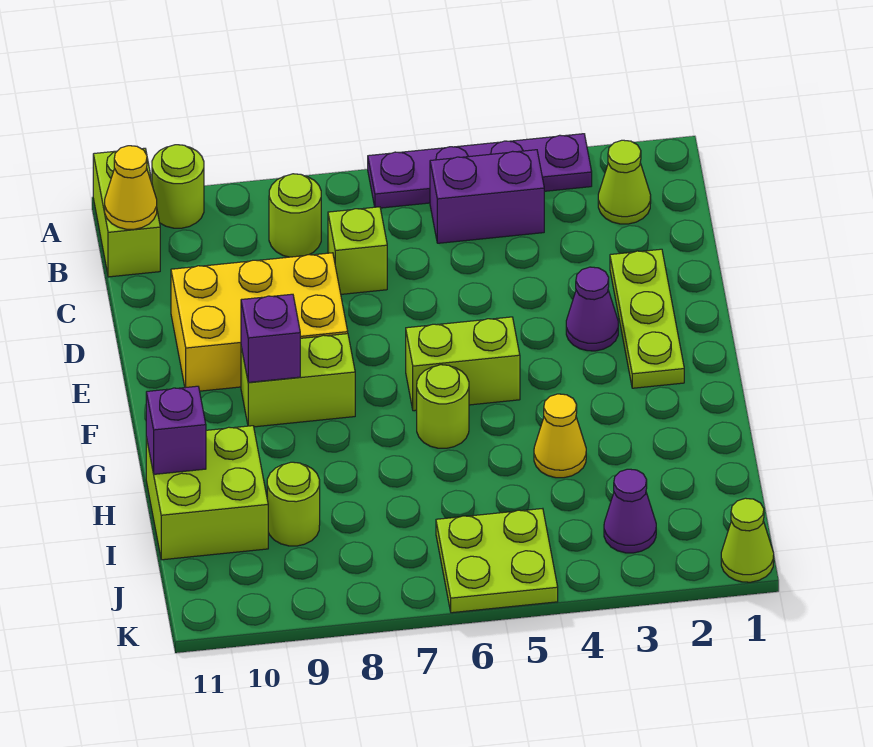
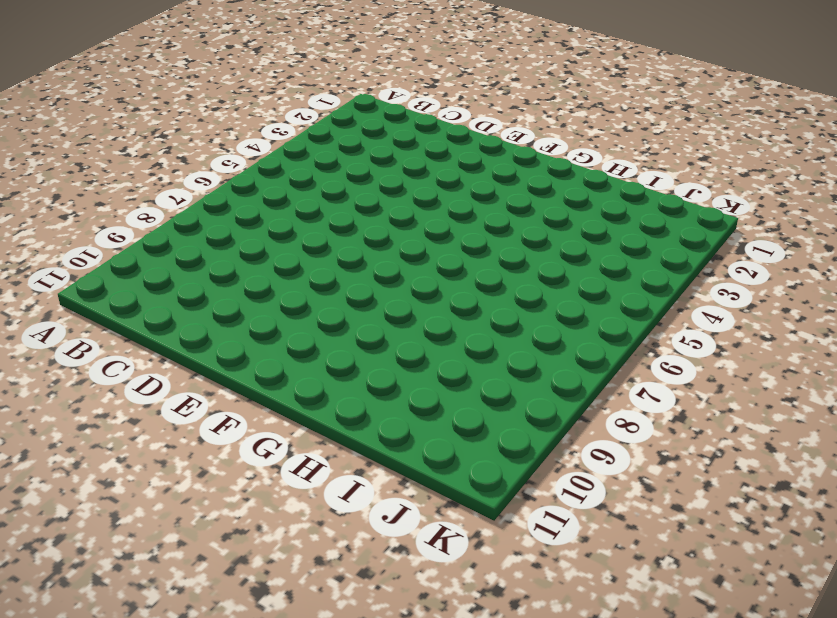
none -> purple plate A3:A6 level 1
none -> lime round brick A10 level 1
none -> lime brick A11:B11 level 1

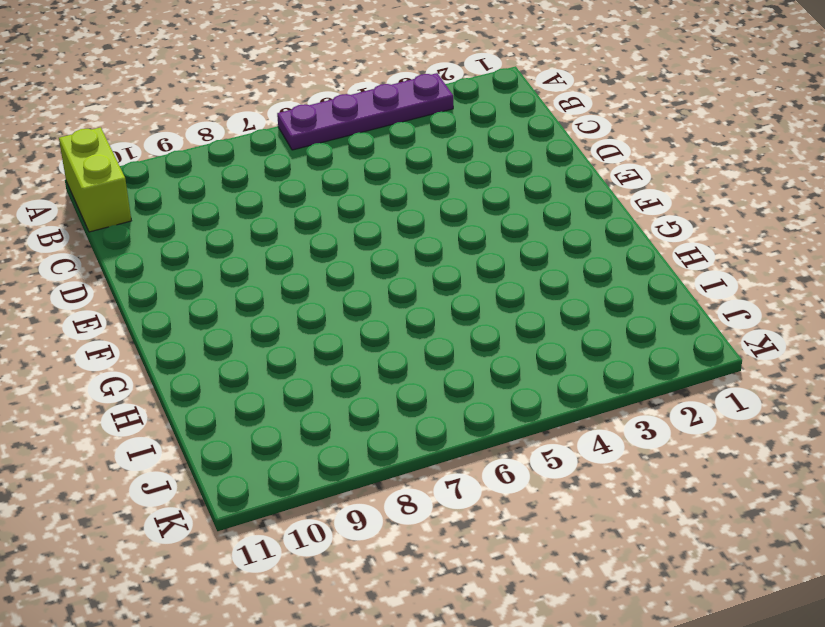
none -> lime round brick A10 level 1
none -> lime cone B2 level 1
none -> purple brick B4:B5 level 1

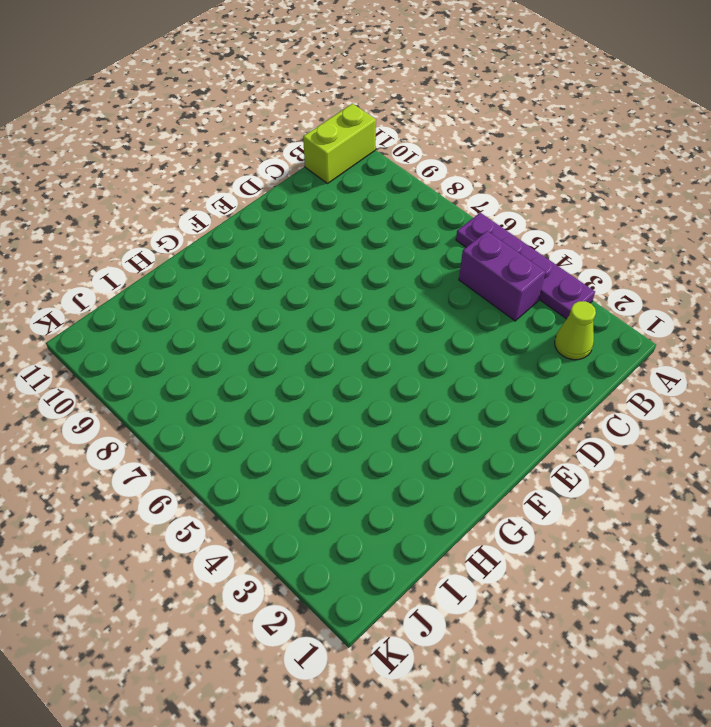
none -> lime round brick A10 level 1
none -> lime round brick B8 level 1
none -> lime brick C7 level 1

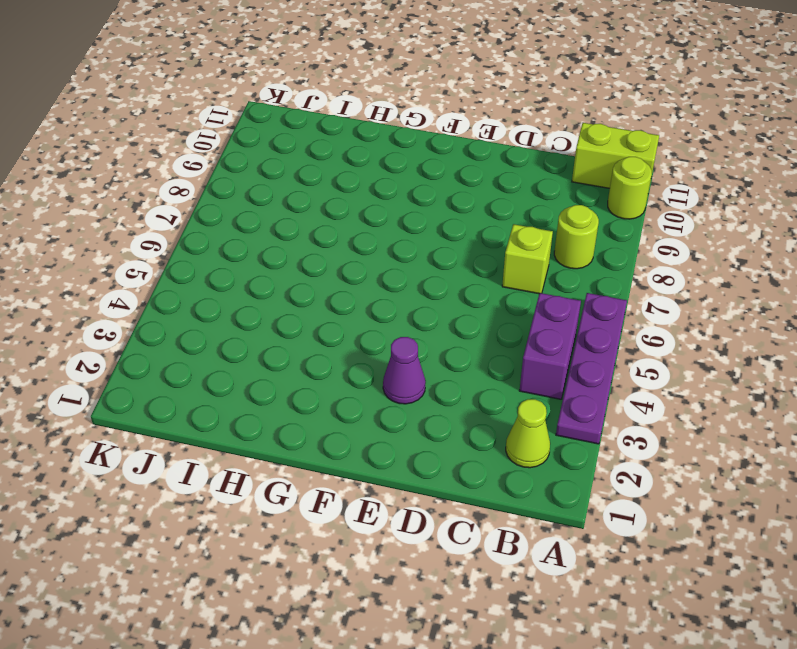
none -> lime plate D2:F2 level 1
none -> yellow brick D8:E10 level 1
none -> lime brick F5:F6 level 1

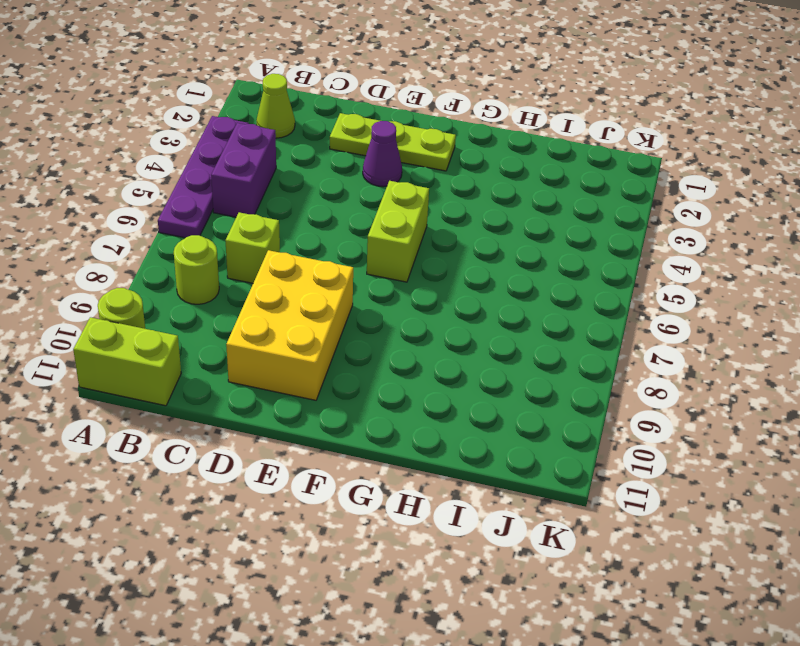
none -> lime brick F8:F9 level 1
none -> lime round brick G6 level 1
none -> yellow cone H4 level 1

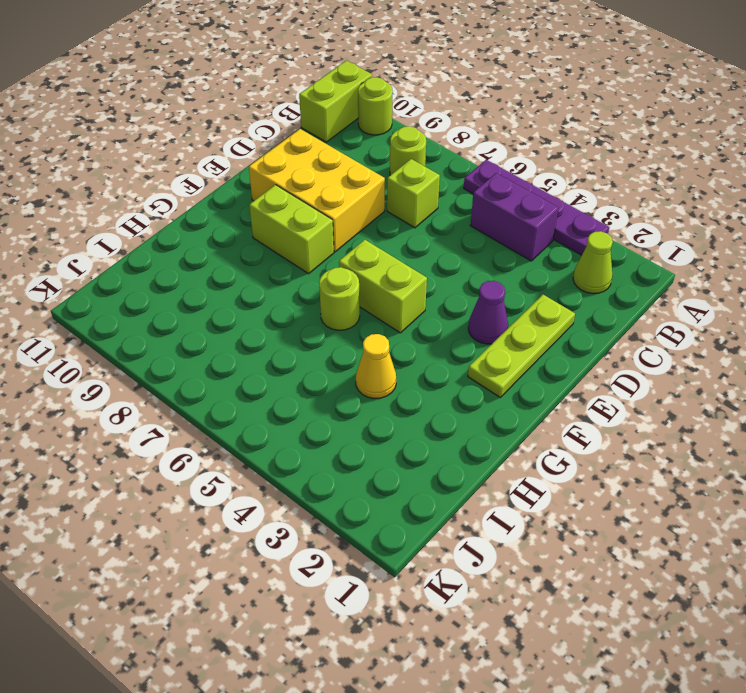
none -> lime brick H10:I11 level 1
none -> lime round brick I9 level 1
none -> purple cone J3 level 1

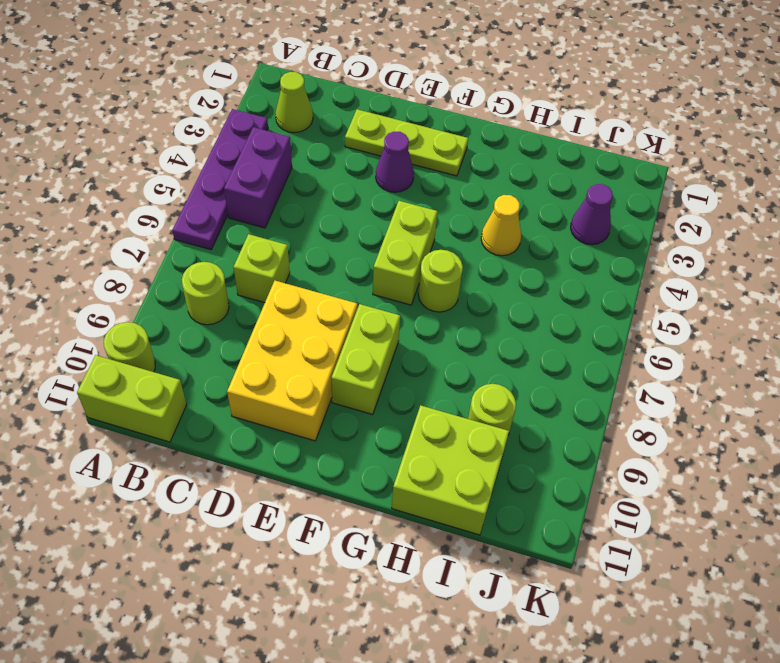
none -> lime plate J5:K6 level 1
none -> lime cone K1 level 1
none -> yellow cone B11 level 2

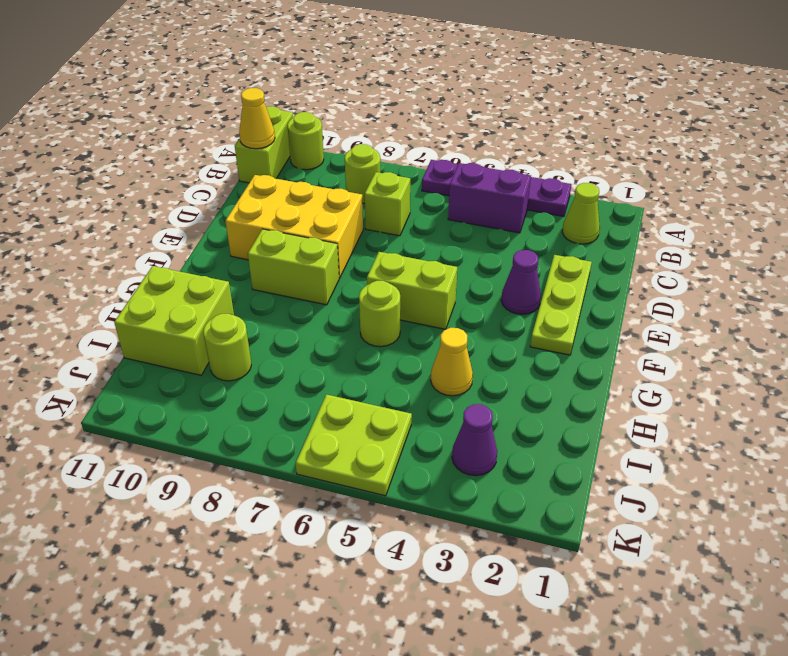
none -> lime cone K1 level 1
none -> purple brick F9 level 2
none -> purple brick H11 level 2

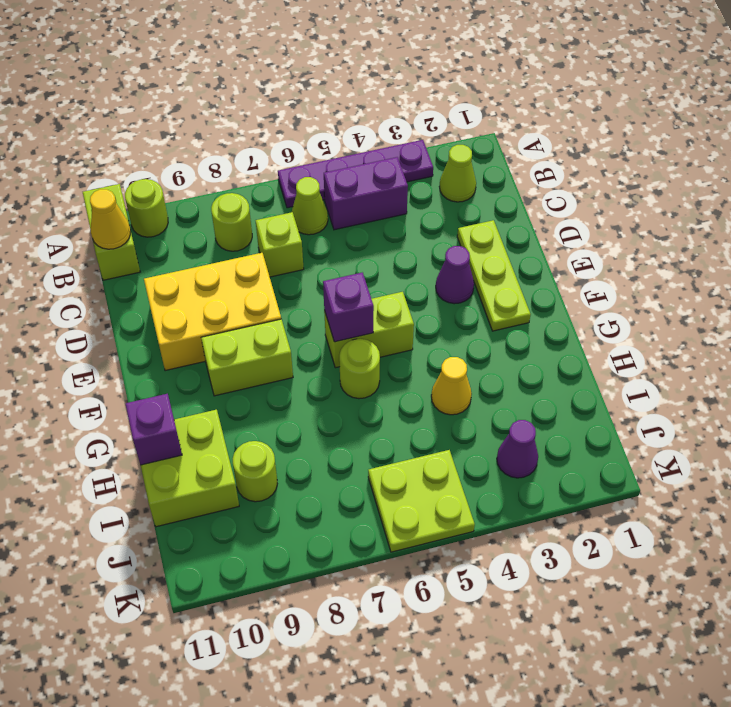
lime cone B6 level 1 -> lime cone K1 level 1
purple brick F6 level 2 -> purple brick F9 level 2

